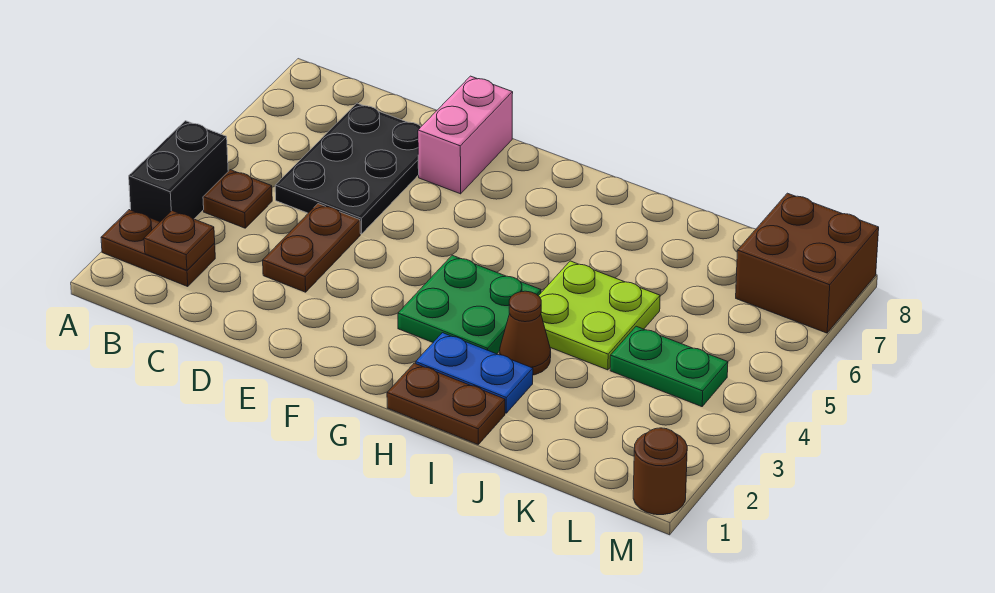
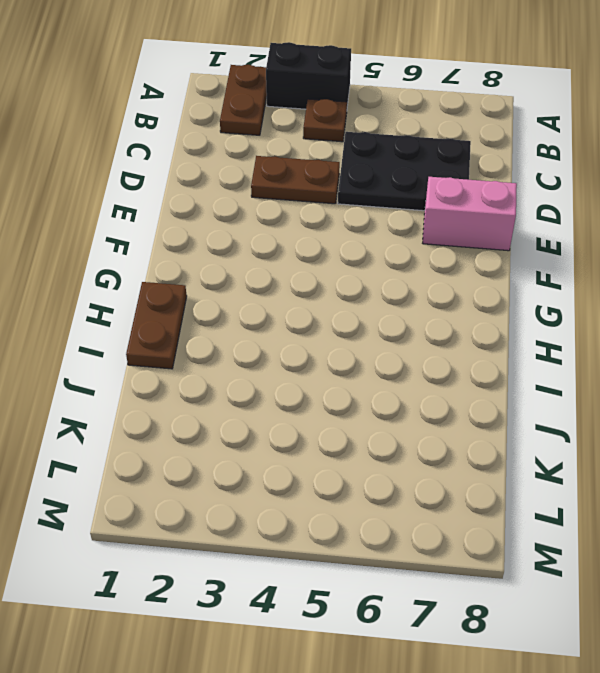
none -> green plate G3:H4 level 1
none -> blue plate H2:I2 level 1
none -> brown cone I3 level 1

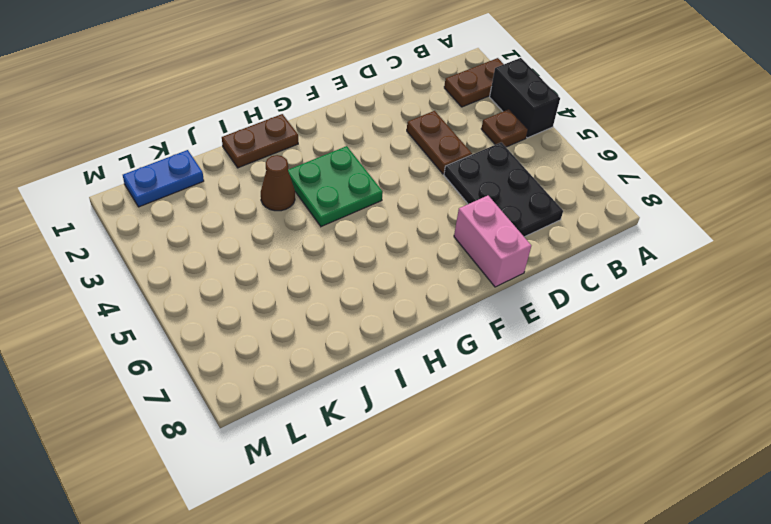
blue plate K1:L1 level 1 -> blue plate H2:I2 level 1
none -> lime plate I4:J5 level 1
none -> green plate K4:L4 level 1
none -> brown brick L7:M8 level 1

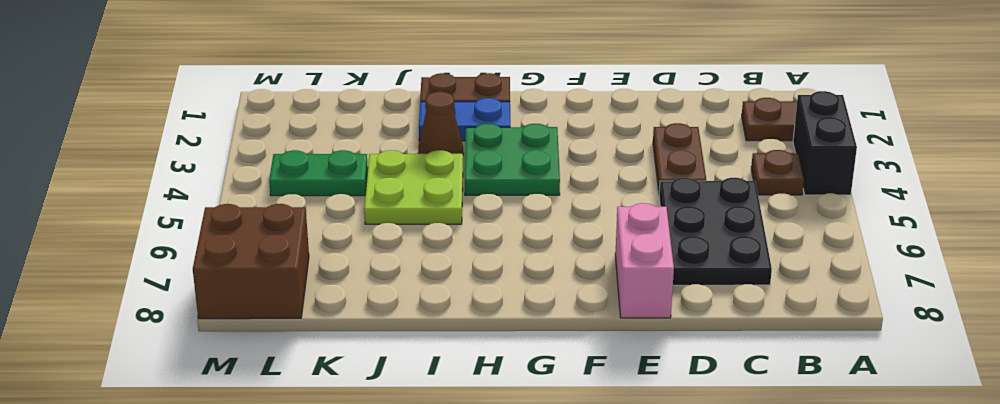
none -> brown round brick M1 level 1
none -> brown plate B2 level 2

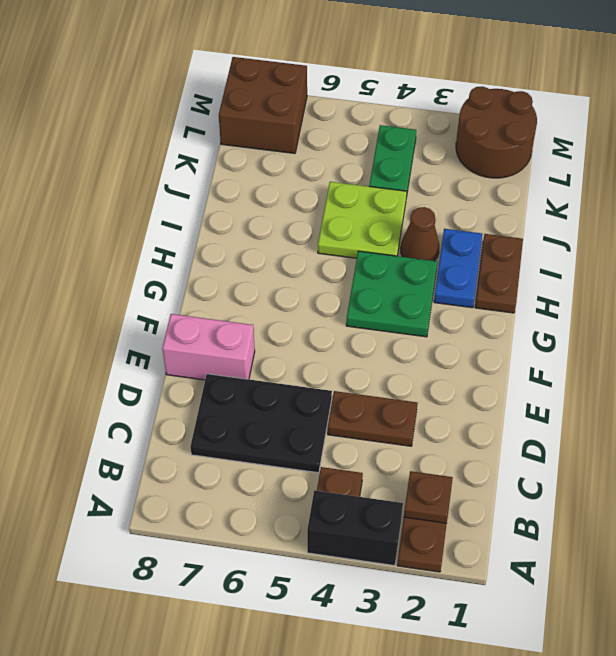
brown round brick L1:M2 level 1 -> brown round brick M1 level 1

